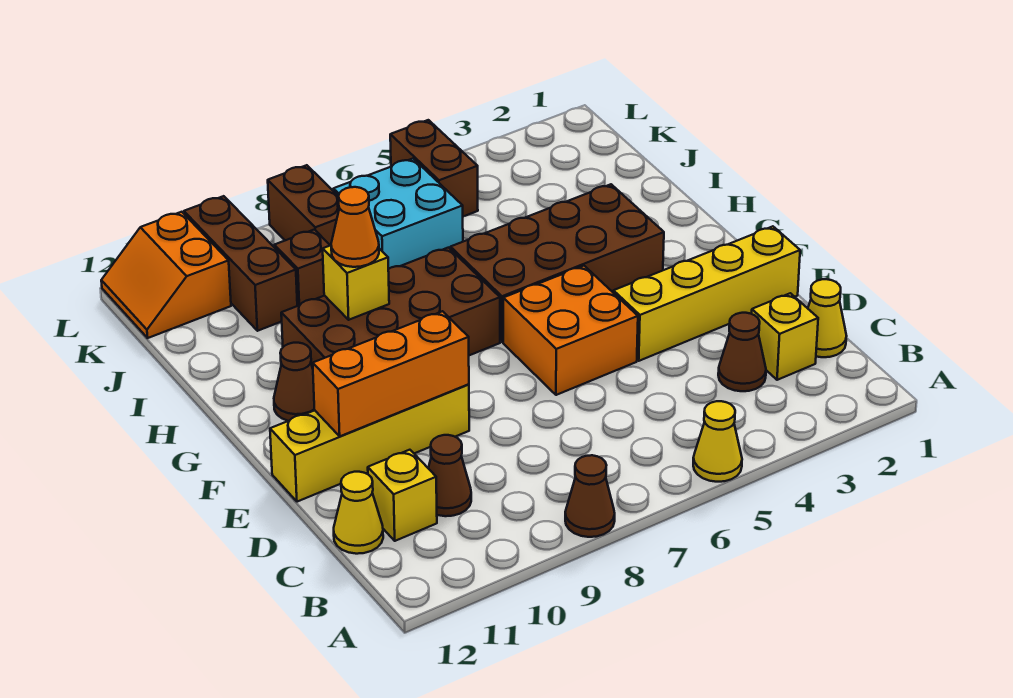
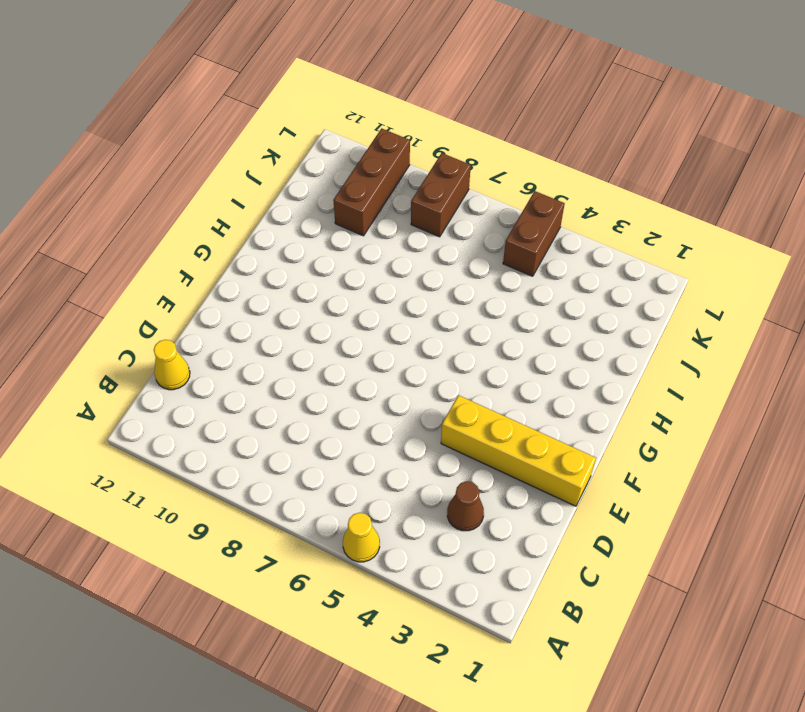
none -> brown cone A8 level 1
none -> yellow cone C1 level 1
none -> yellow brick C2 level 1

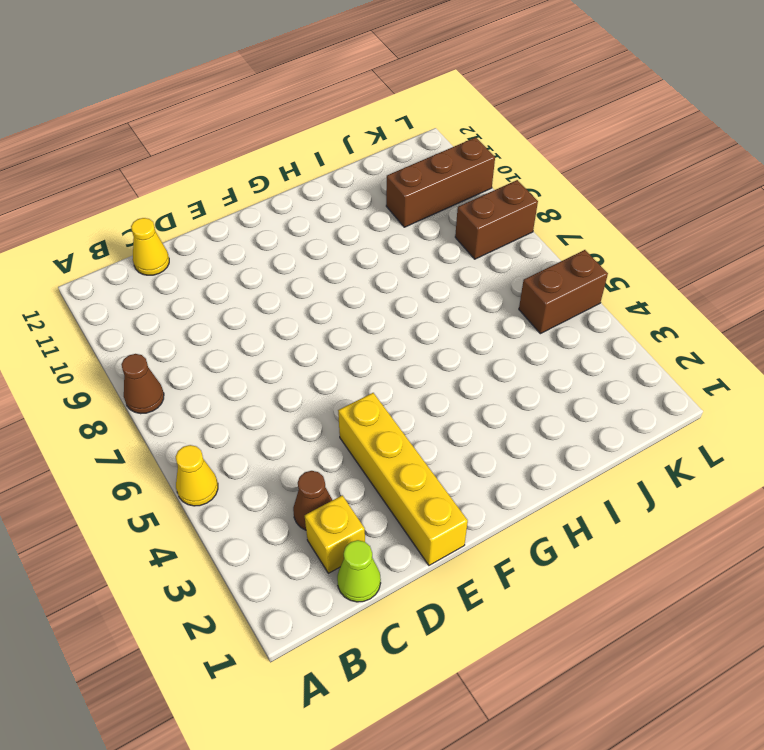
lime cone C1 level 1 -> yellow cone C1 level 1
none -> brown cone C10 level 1
none -> yellow brick C11 level 1
none -> orange brick E5:F6 level 1

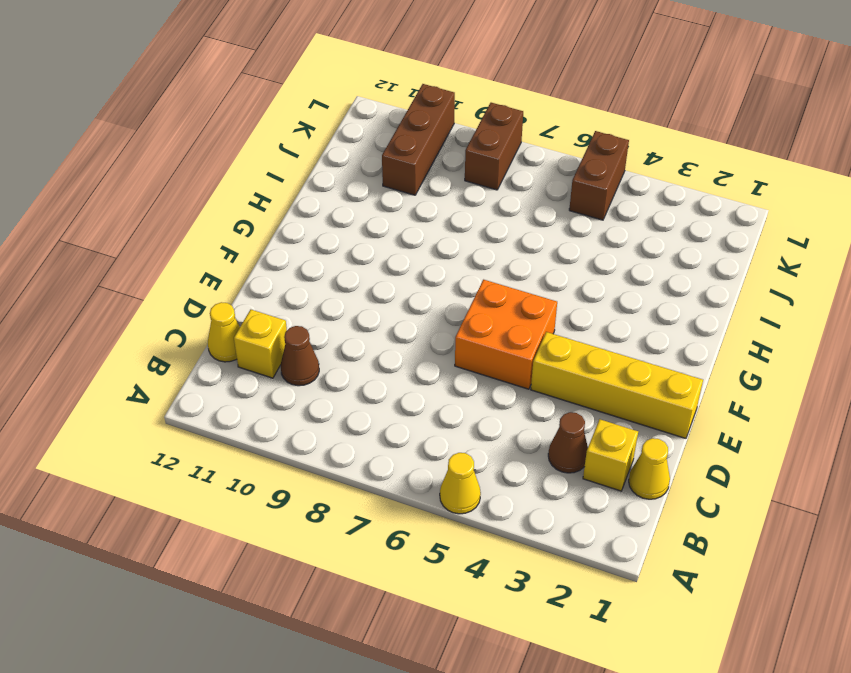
none -> brown cone A8 level 1
none -> yellow brick E9:E12 level 1
none -> brown brick G3:H6 level 1

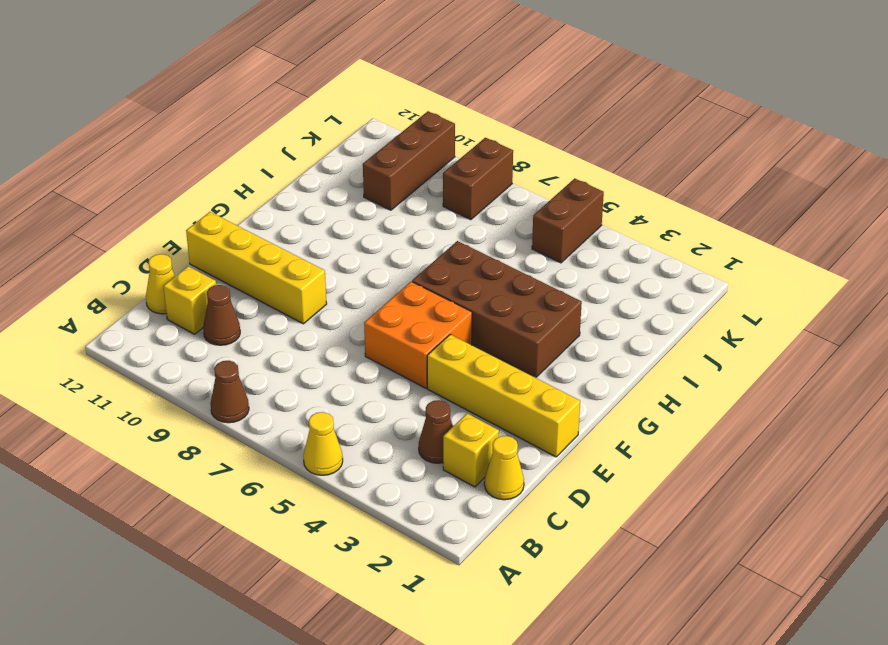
none -> brown brick G7:H10 level 1
none -> brown cone G11 level 1
none -> cyan brick J6:K7 level 1

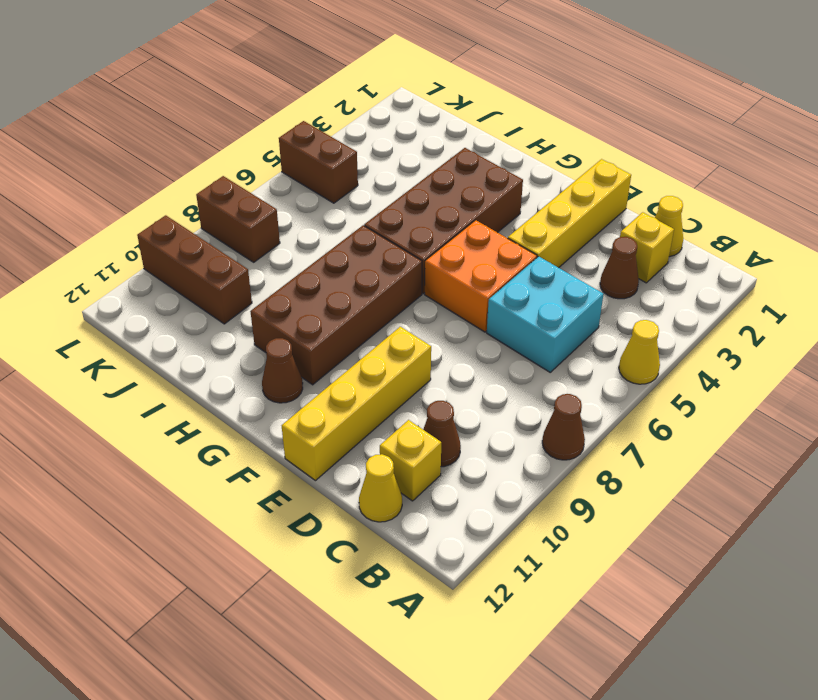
cyan brick C5:D6 level 1 -> cyan brick J6:K7 level 1
none -> brown brick J9 level 1
none -> orange slope K11:L12 level 1 top 11
none -> orange brick E9:E11 level 2

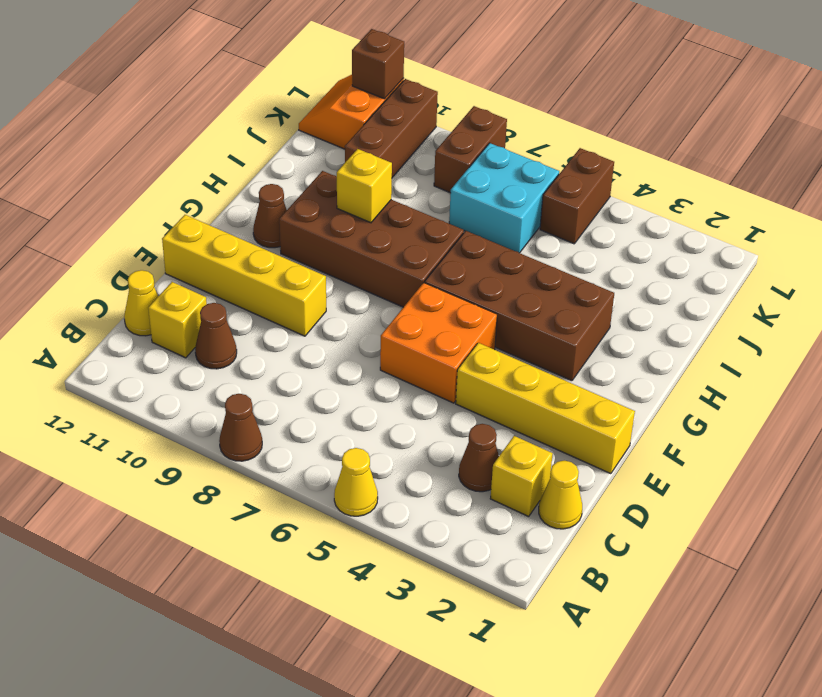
brown brick L11 level 2 -> brown brick J9 level 1
none -> orange brick E9:E11 level 2
none -> orange cone H9 level 3

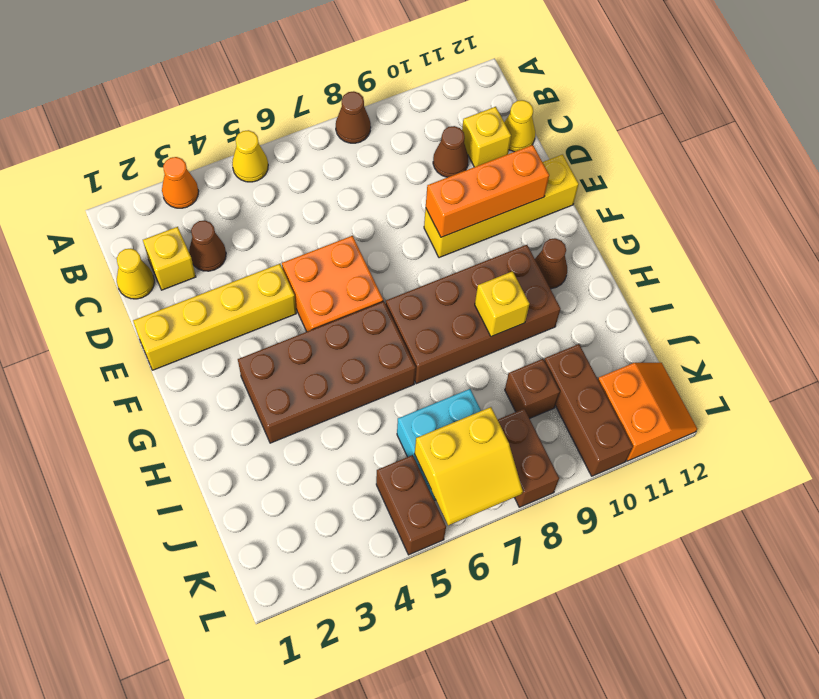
orange cone A3 level 1 -> orange cone H9 level 3
yellow slope K6:L7 level 2 top K -> none

